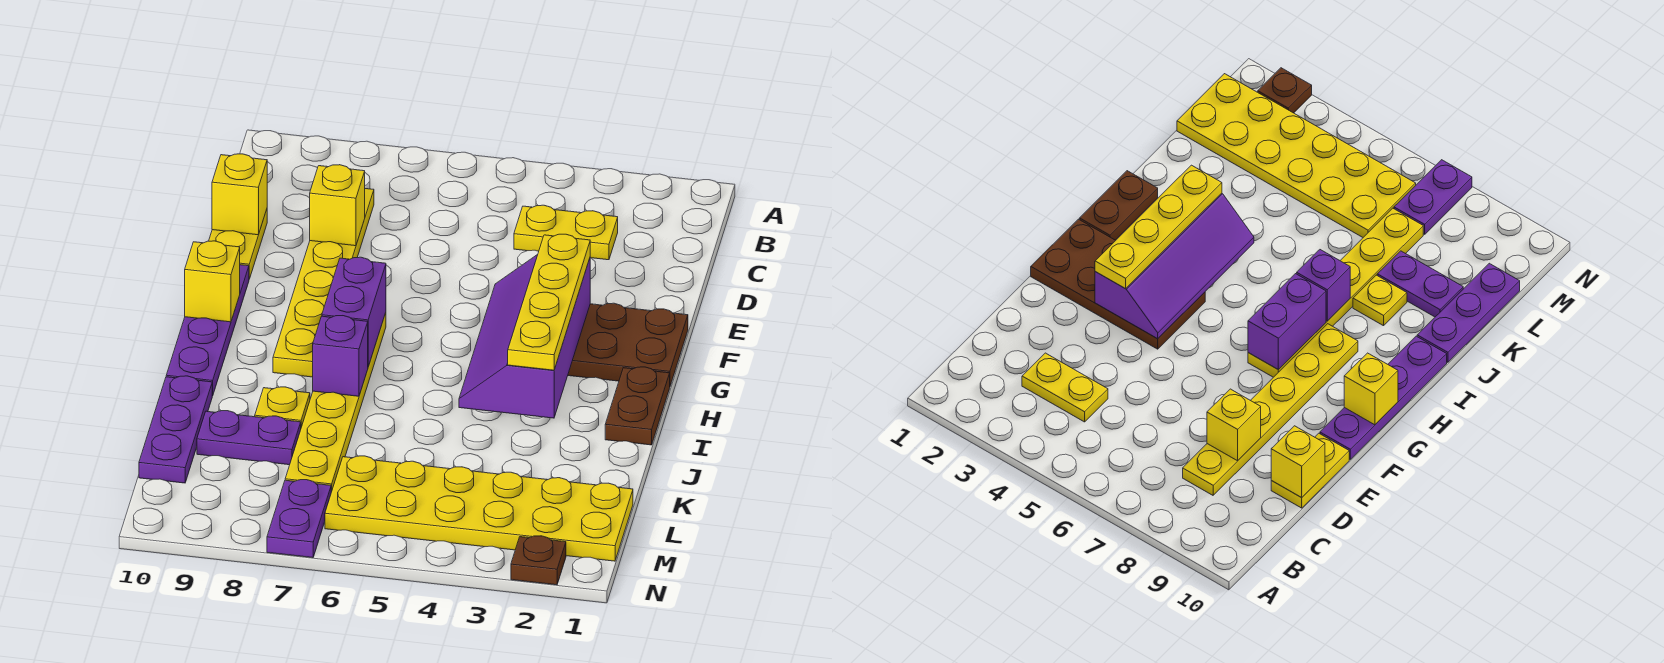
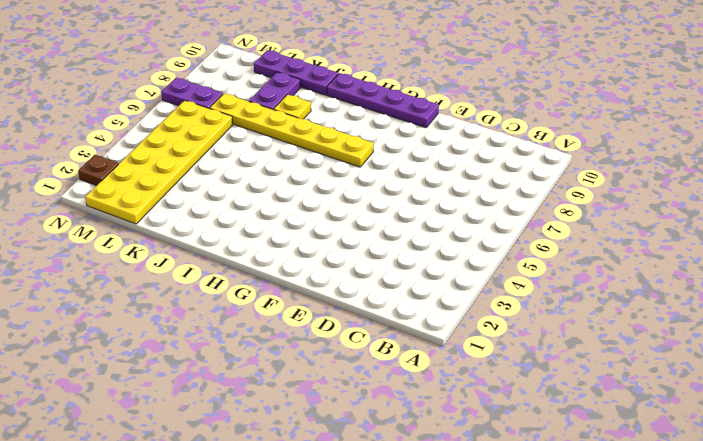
none -> yellow plate C3:C4 level 1
none -> yellow plate C8:H8 level 1
none -> yellow plate D10:E10 level 1

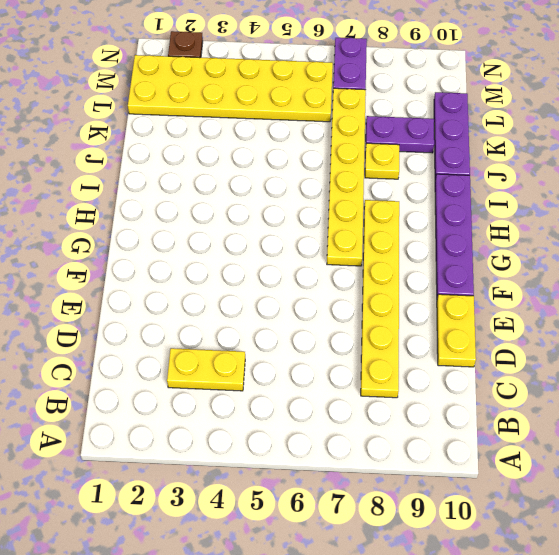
none -> brown plate F1:G4 level 1
none -> brown plate H1:I1 level 1
none -> yellow brick D8 level 2

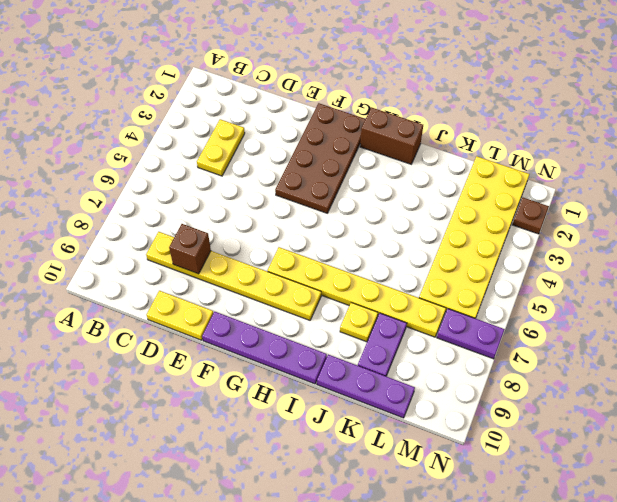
brown brick D8 level 2 -> yellow brick D8 level 2
brown brick H1:I1 level 1 -> brown plate H1:I1 level 1
none -> yellow brick D10 level 2
none -> purple slope F3:I4 level 2 top 3
none -> purple brick G7:H7 level 2

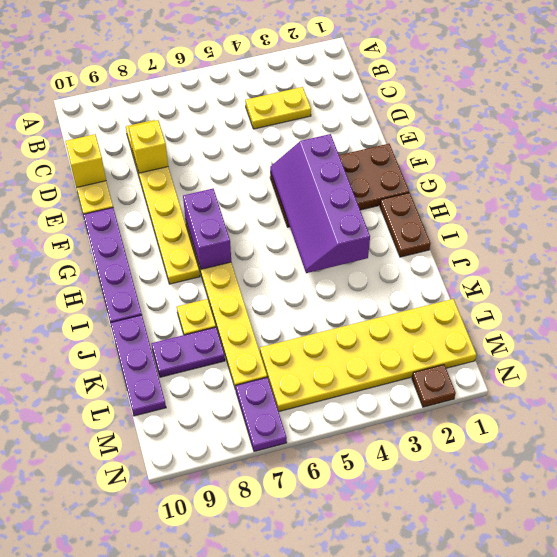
none -> yellow brick G10 level 2
none -> purple brick I7 level 2
none -> yellow plate F3:I3 level 3

